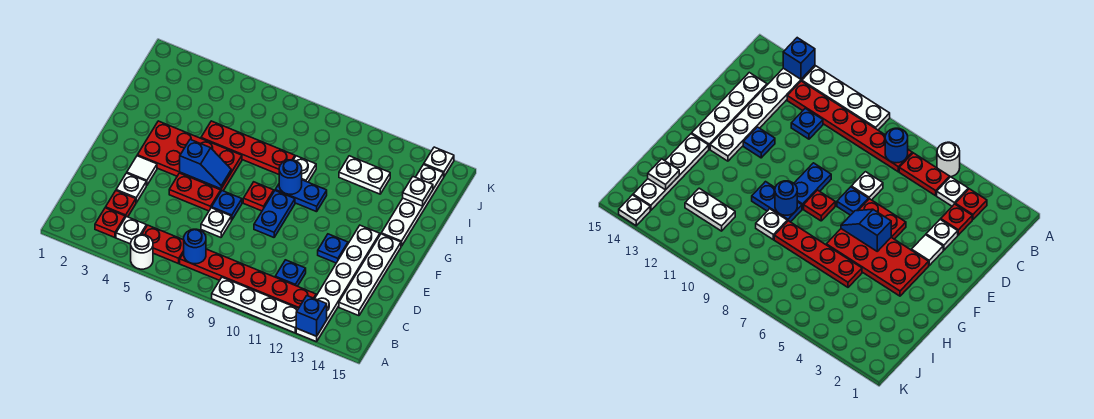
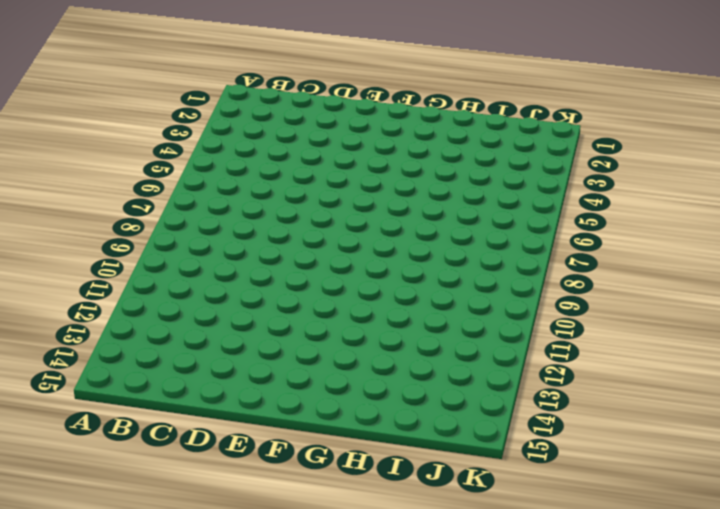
none -> white round brick A5 level 1
none -> white plate A9:A12 level 1
none -> white plate A13:F13 level 1
none -> red plate B3 level 1

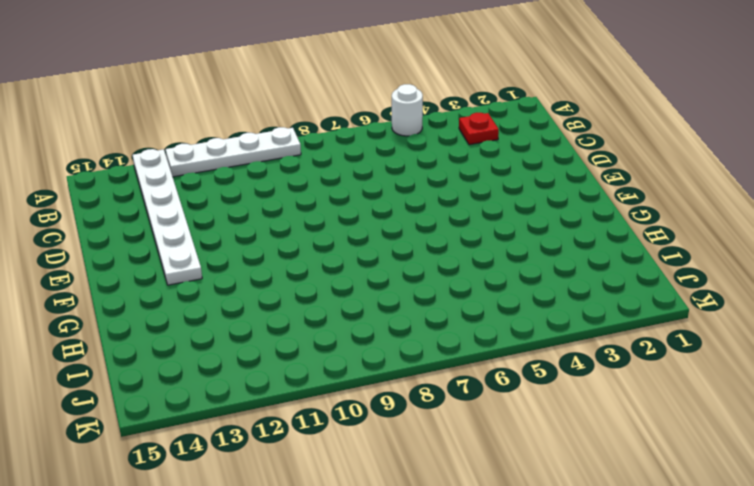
none -> white plate B4 level 1
none -> red plate B5:B6 level 1
none -> red plate B7:B12 level 1
none -> red plate C3 level 1

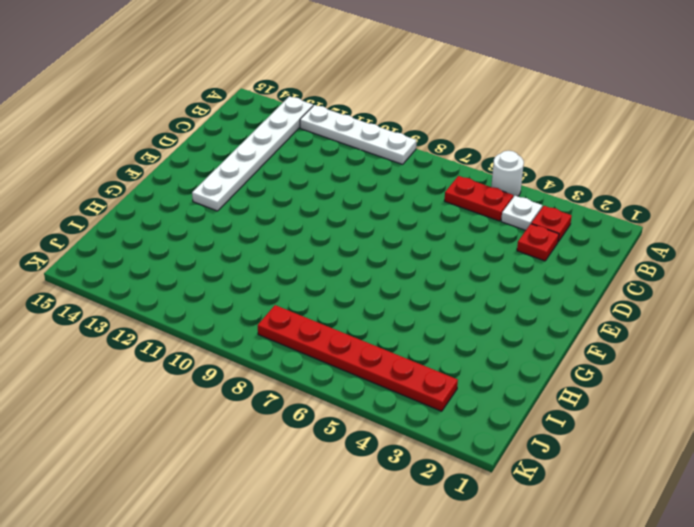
red plate J3:J8 level 1 -> red plate B7:B12 level 1
none -> blue plate C11 level 1
none -> white plate C14:F14 level 1
none -> white plate D3 level 1
none -> white plate D7 level 1

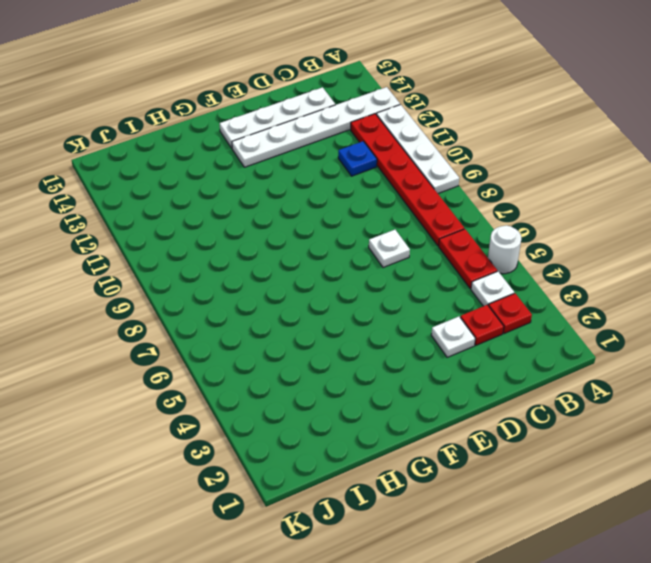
none -> white tile E3 level 1
none -> red plate E5:E6 level 1
none -> blue plate E7 level 1
none -> blue plate E9:F9 level 1

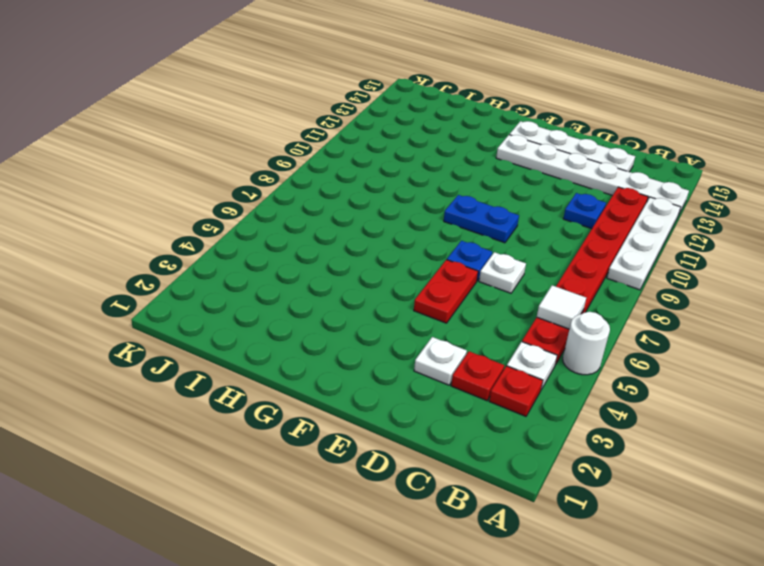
white tile B6 level 2 -> white tile E3 level 1
none -> blue plate E12 level 1
none -> red plate F3:G6 level 1
none -> red plate F8 level 1
none -> blue plate G9:G10 level 1

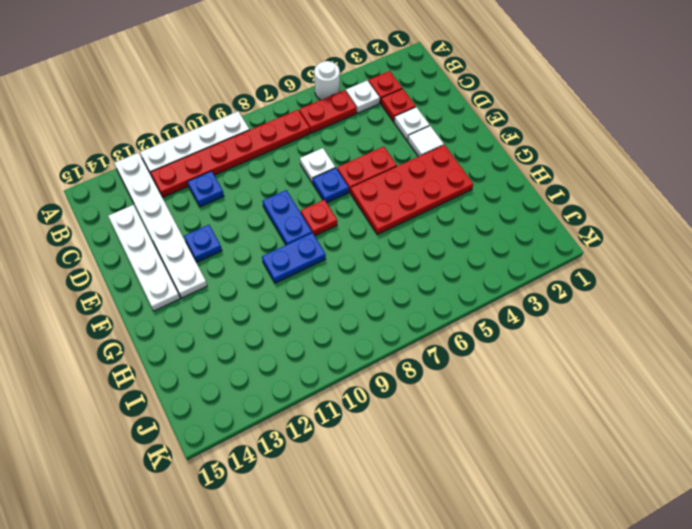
none -> white plate G14:J14 level 1
none -> red plate H5:H8 level 1
none -> white plate H9 level 1
none -> white plate I11:I12 level 1

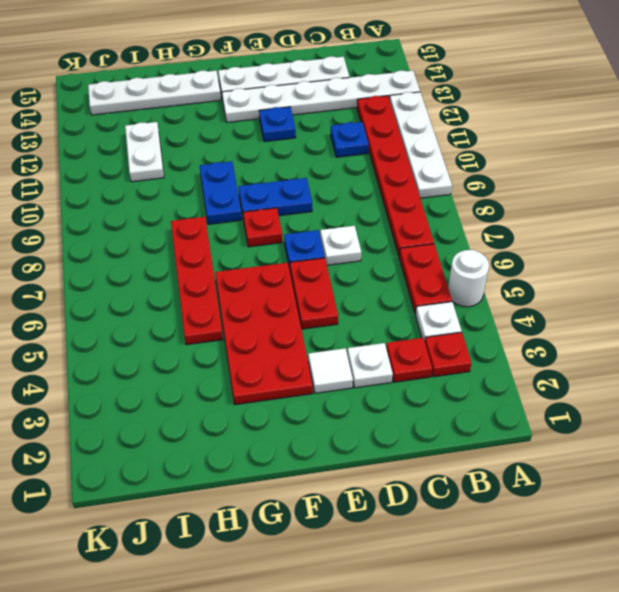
none -> white plate H9 level 1
none -> white plate K14 level 1
none -> blue brick A13 level 2
none -> blue round brick B7 level 2

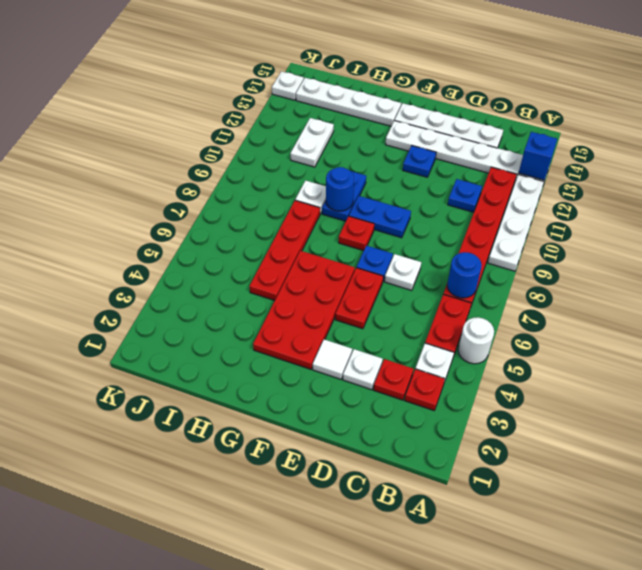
none -> blue slope F5:F6 level 2 top 5
none -> white plate I14 level 2

